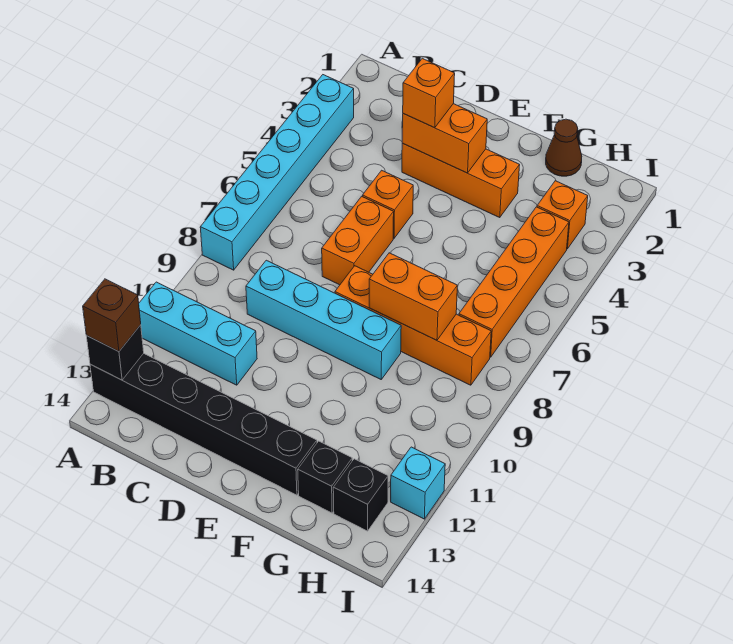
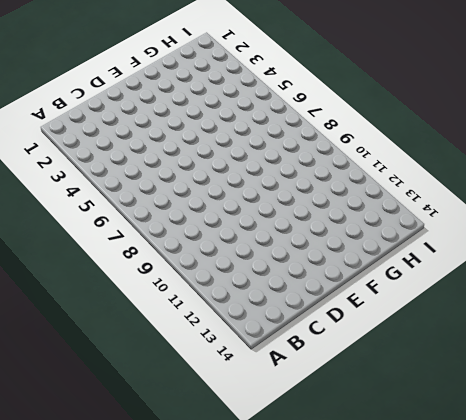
none -> cyan brick A3:A8 level 1
none -> cyan brick A11:C11 level 1
none -> black brick A13:F13 level 1

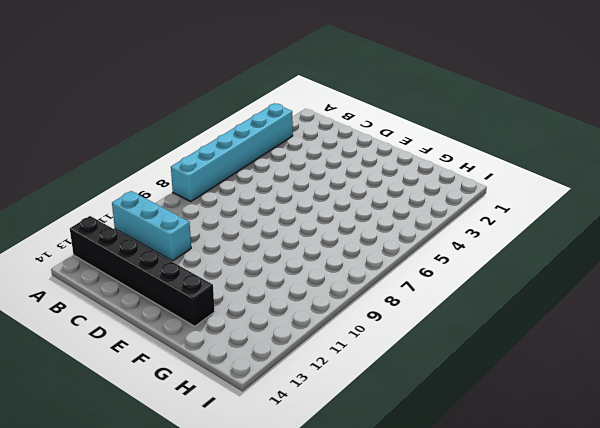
none -> cyan brick C9:F9 level 1
none -> orange brick D3:F3 level 1
none -> orange brick D5 level 1

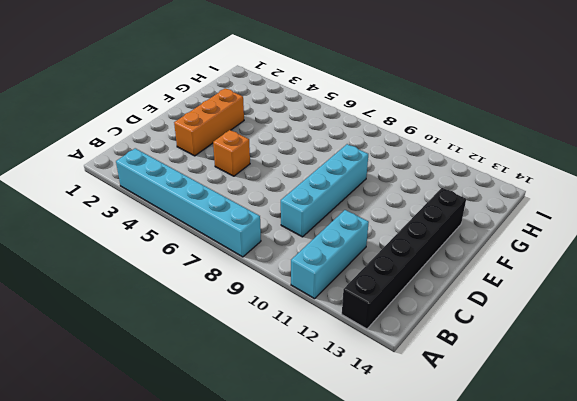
none -> orange brick D6:D7 level 1
none -> orange brick E8:H8 level 1
none -> brown cone G1 level 1

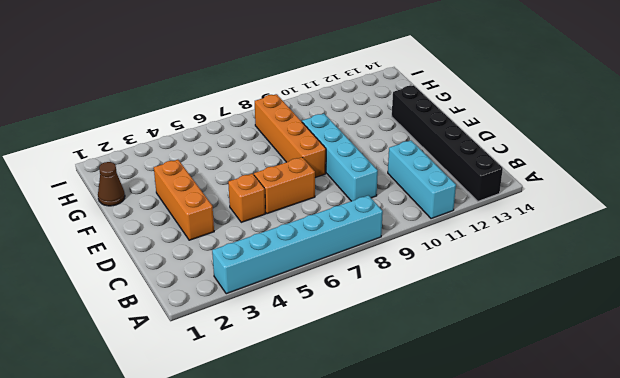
none -> black brick G13 level 1
none -> orange brick H3 level 1
none -> orange brick H4:H7 level 1

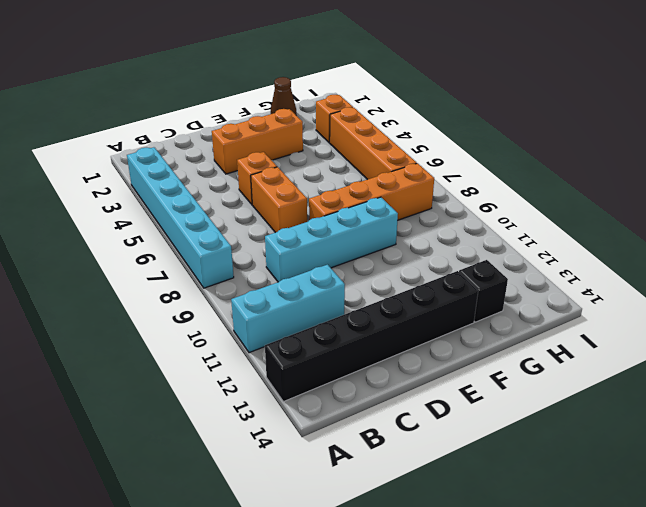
none -> black brick H13 level 1
none -> cyan brick I12 level 1
none -> black brick A13 level 2

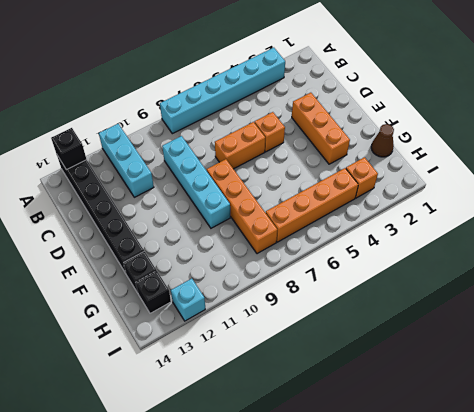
none -> orange brick D3:E3 level 2
none -> orange brick F8:G8 level 2
none -> brown brick A13 level 3

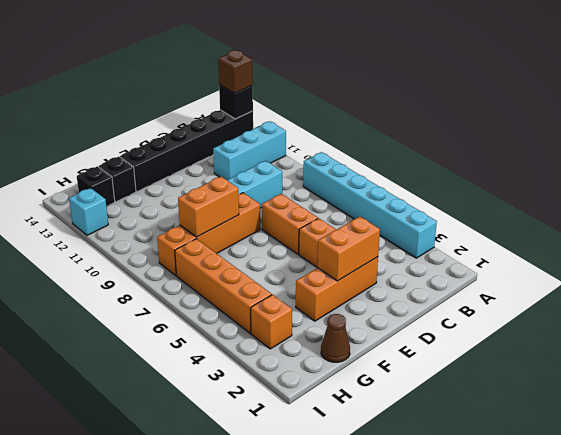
none -> orange brick D3 level 3

